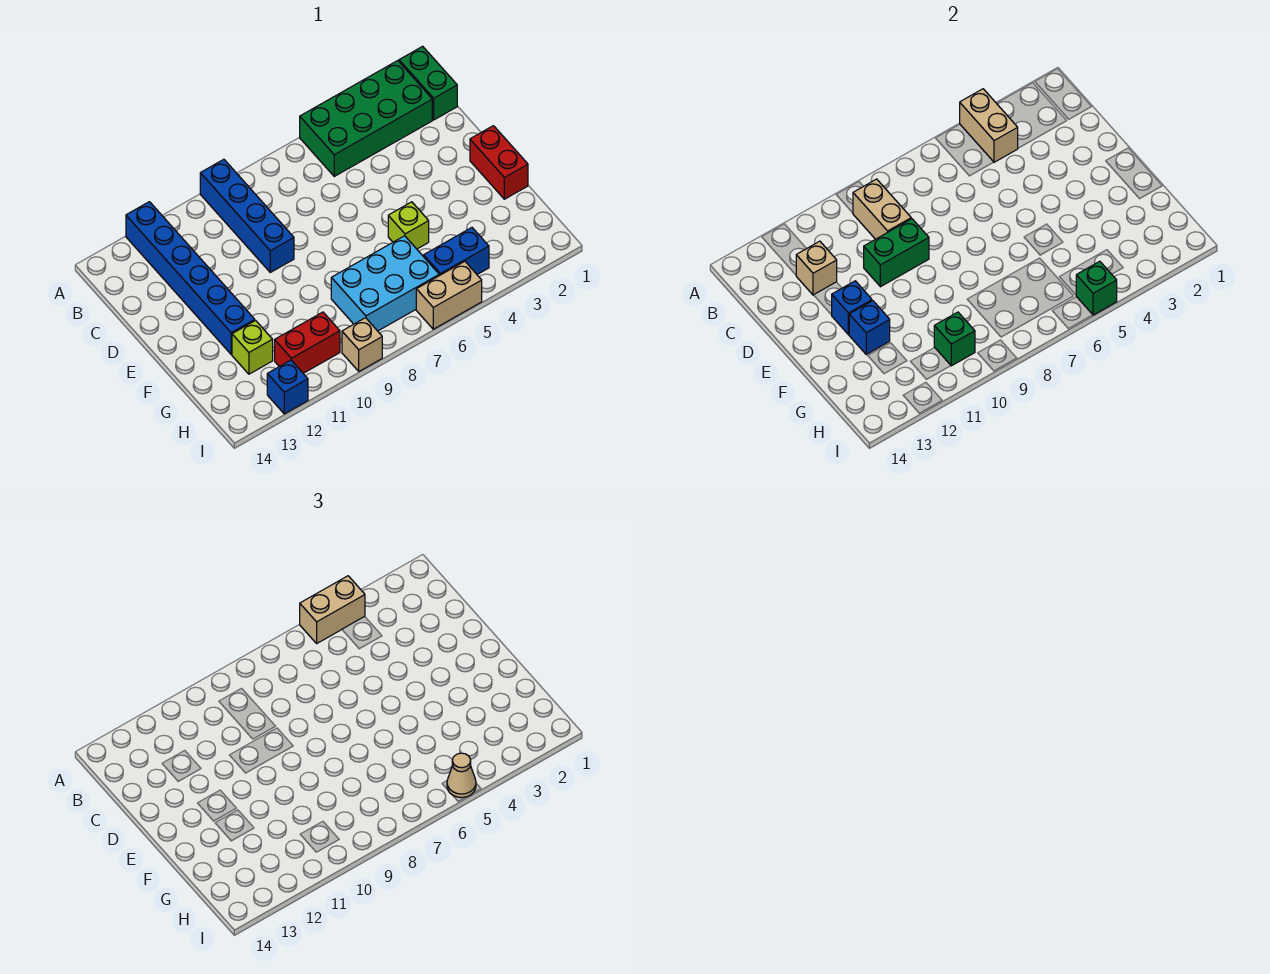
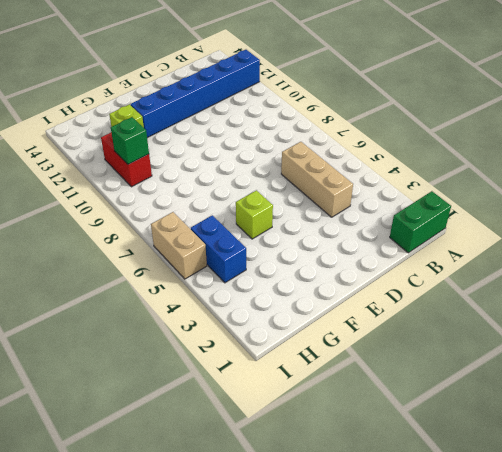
tan brick C4:C6 level 1 -> none
none -> green brick A2:B5 level 1
none -> blue brick A9:D9 level 1
none -> red brick E1:F1 level 1

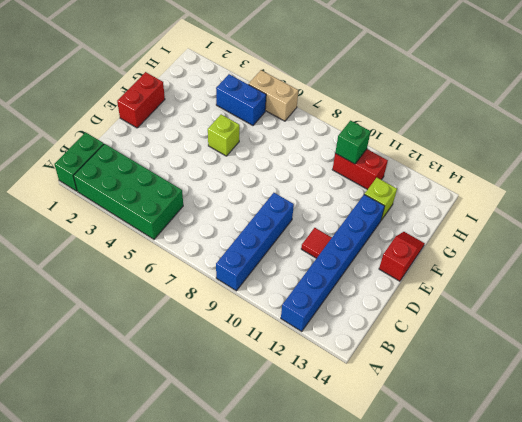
red tile D11 level 1 -> none
red slope E14:F14 level 1 top E -> none
none -> cyan brick G6:H8 level 1
none -> tan brick I9 level 1
none -> blue brick I12 level 1

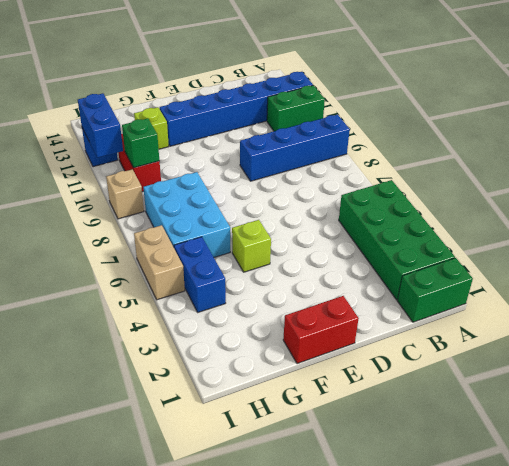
green brick A11:B11 level 1 -> green brick D9:D10 level 2
blue brick I11:I12 level 2 -> none
none -> tan brick A4:B4 level 2
none -> tan brick B9:C9 level 2
none -> tan brick C12 level 2

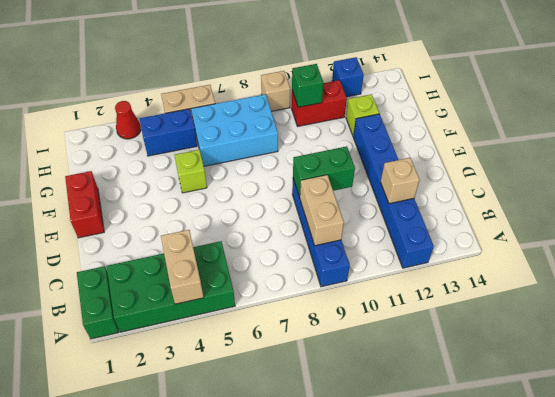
red cone I3 level 1 -> none
none -> blue brick E12 level 2
none -> blue brick F12 level 2
none -> green brick I5 level 2

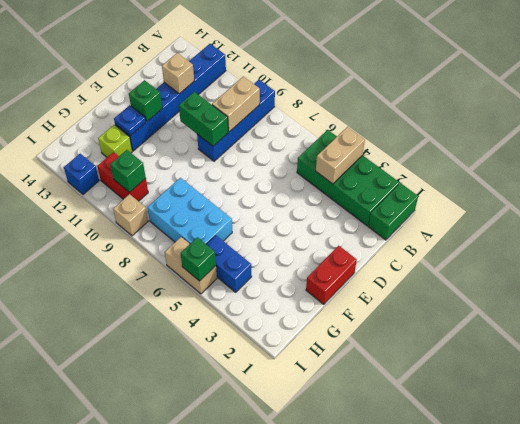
green brick E12 level 2 -> blue brick E12 level 2
blue plate F12 level 2 -> blue brick F12 level 2
none -> lime brick F5 level 1
none -> tan brick A4:A5 level 3
none -> tan cone I5 level 3

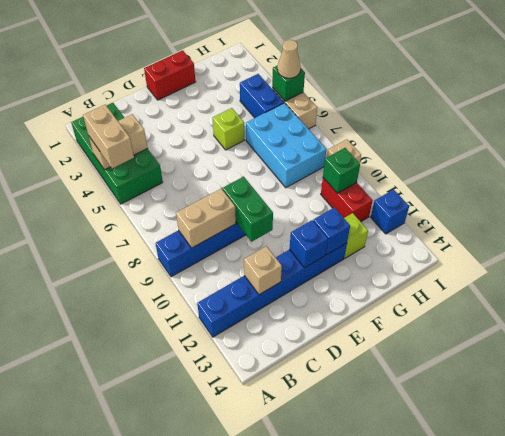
none -> green brick A1:B1 level 1

